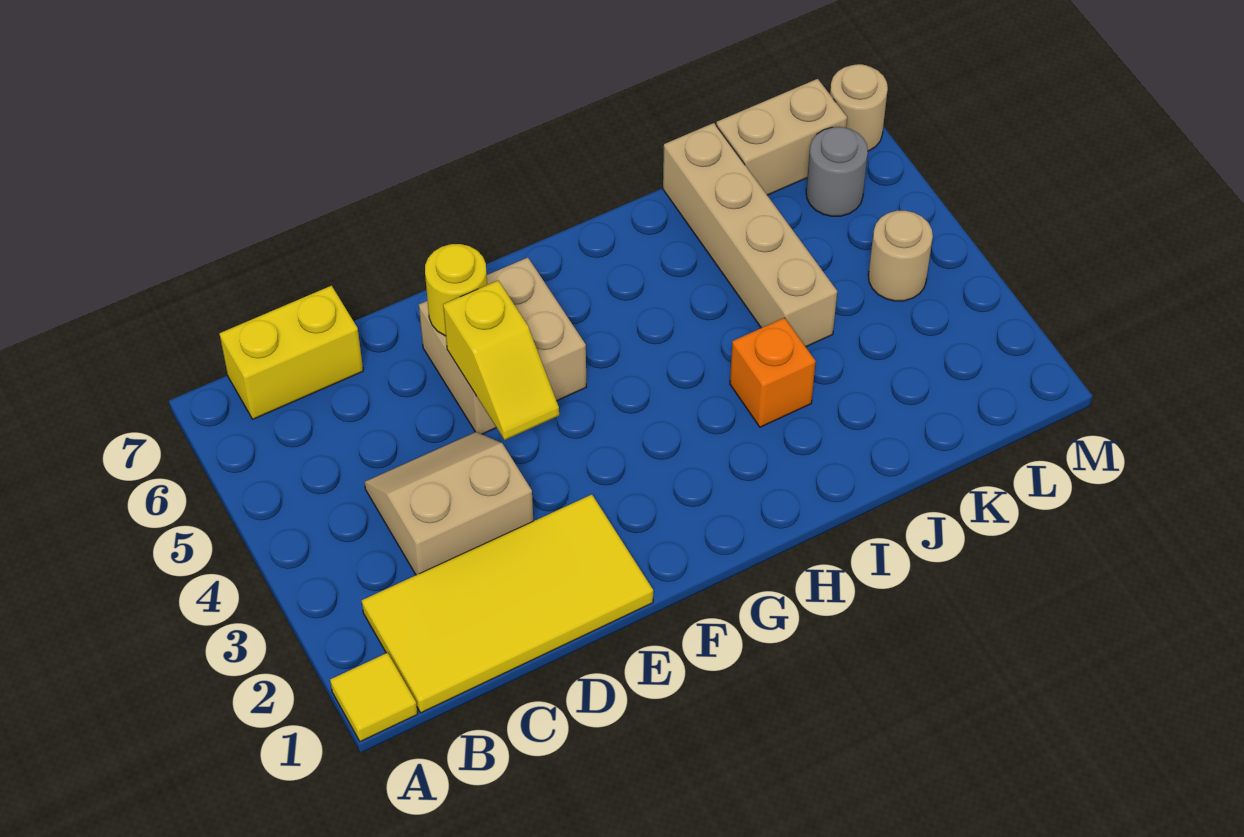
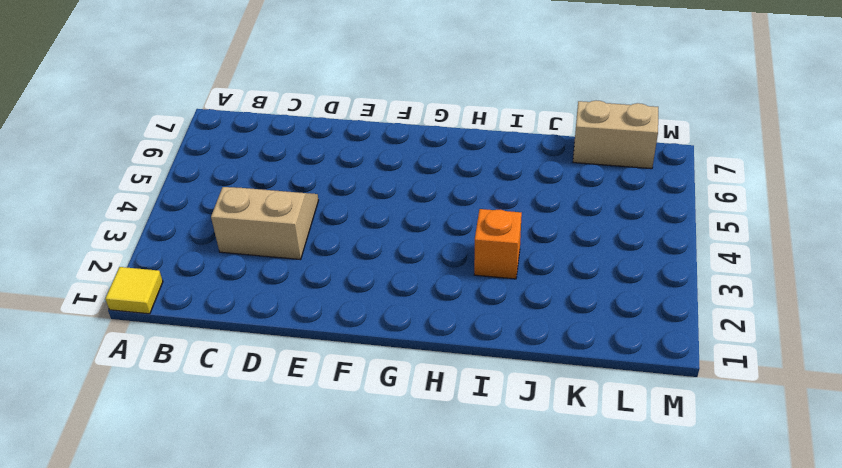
none -> yellow tile B1:E2 level 1
none -> yellow brick B7:C7 level 1
none -> tan brick E5:F6 level 1

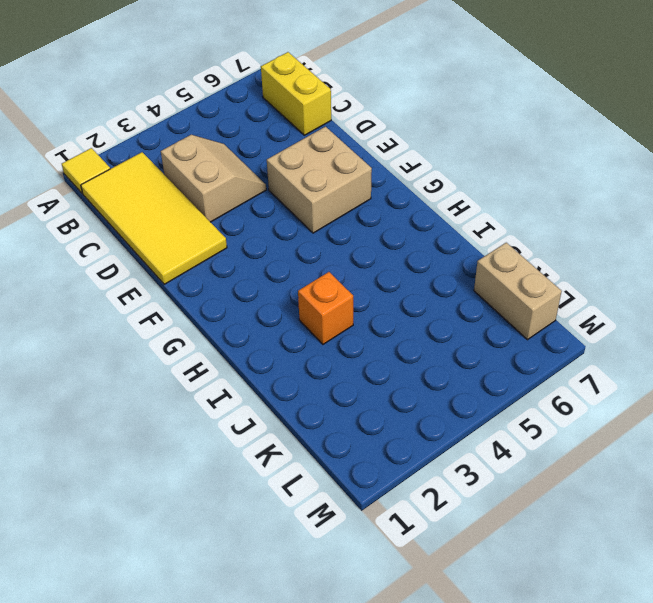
none -> tan brick J4:J7 level 1
none -> tan round brick L4 level 1
none -> grey round brick L6 level 1

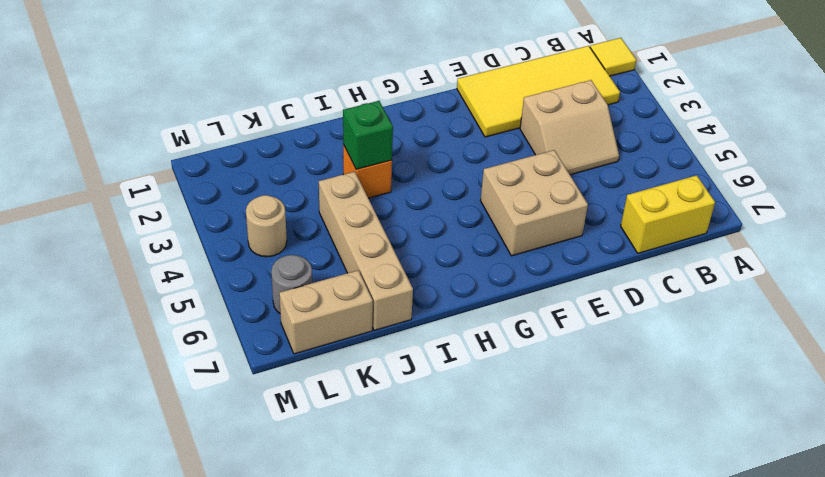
green brick I3 level 2 -> none
none -> tan round brick M7 level 1
none -> yellow slope E4:E5 level 2 top 5
none -> yellow round brick E6 level 2

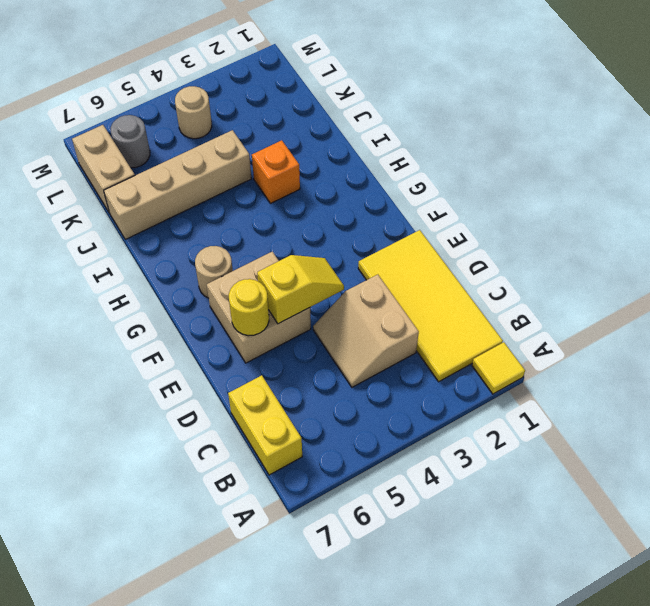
tan round brick G6 level 1 -> tan round brick M7 level 1

